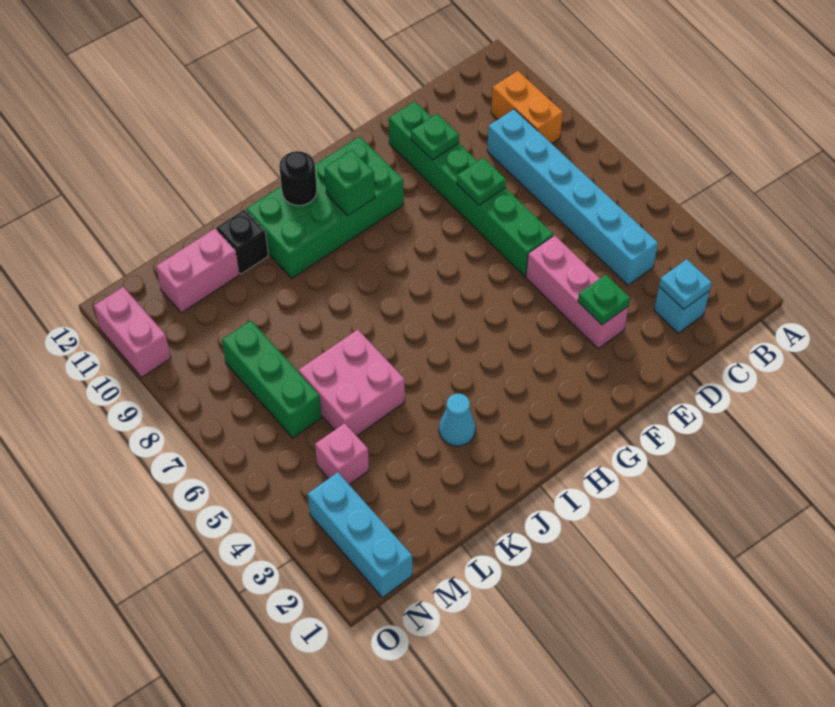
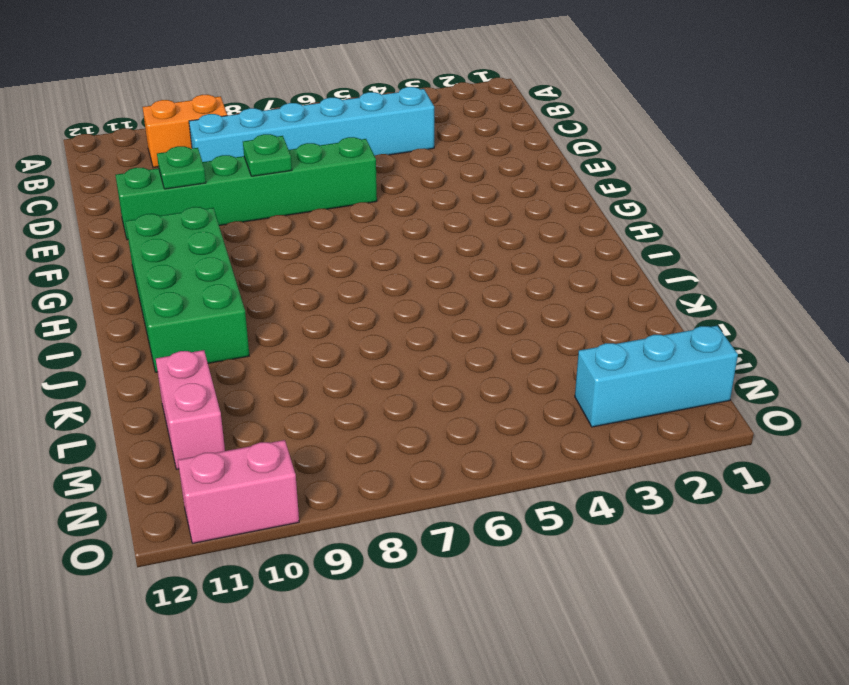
none -> cyan brick C2 level 1
none -> pink brick E3:E5 level 1
none -> cyan cone J3 level 1

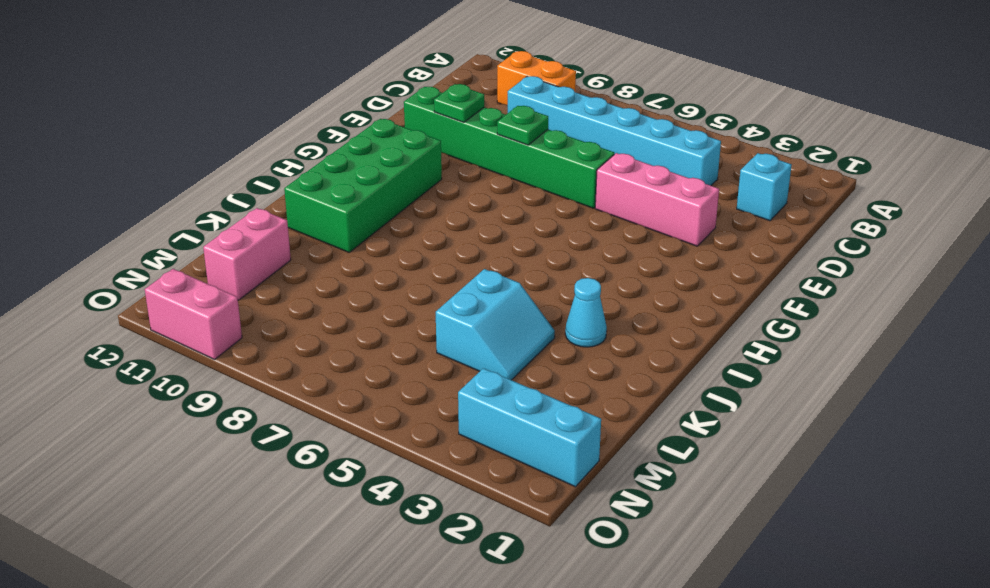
cyan slope K4:L5 level 1 top 5 -> pink brick K5:L6 level 1
none -> black brick K11 level 1
none -> pink brick M4 level 1
none -> green brick M6:M8 level 1

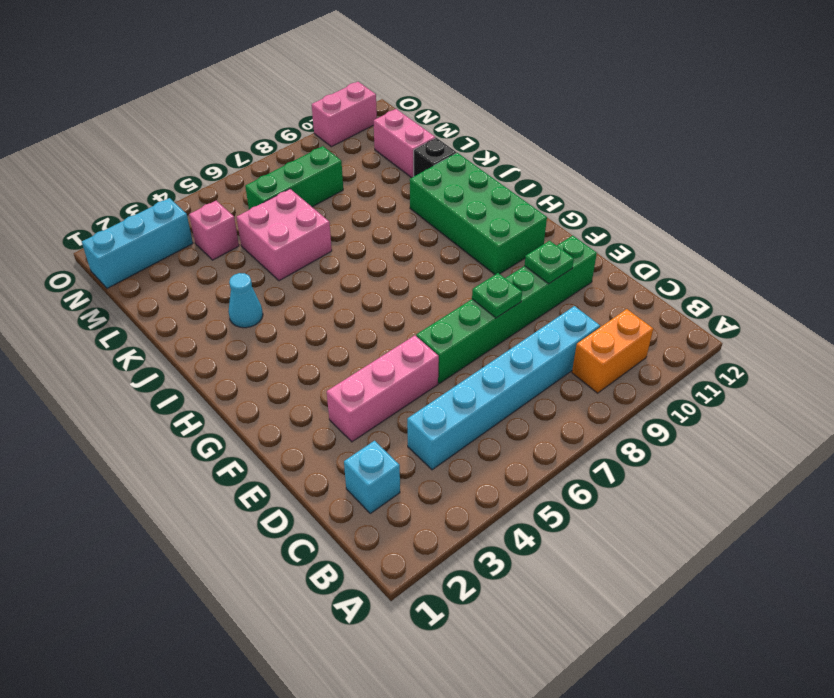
none -> cyan plate C2 level 2
none -> green plate E3 level 2
none -> green brick H10 level 2

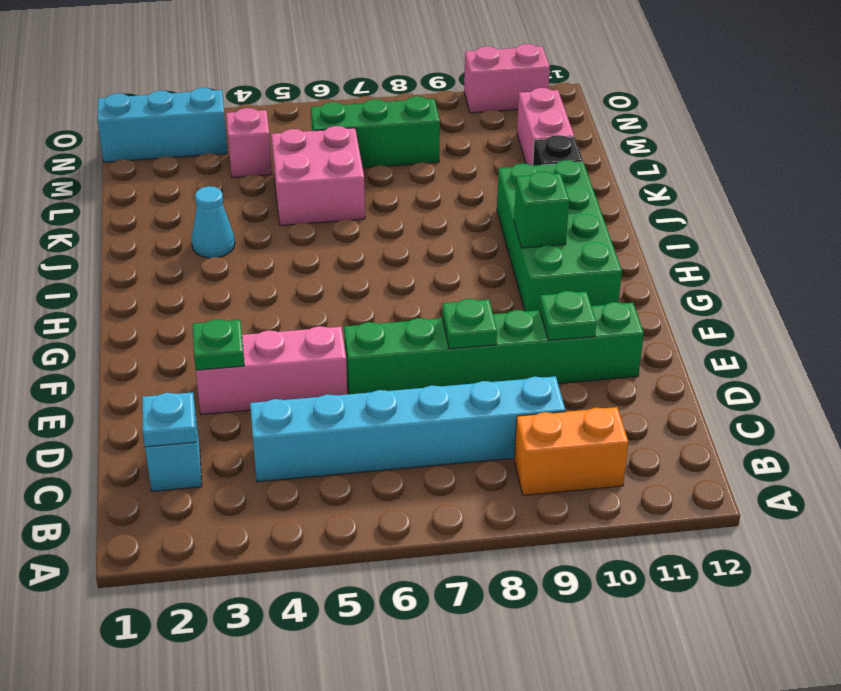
none -> black round brick I11 level 2

